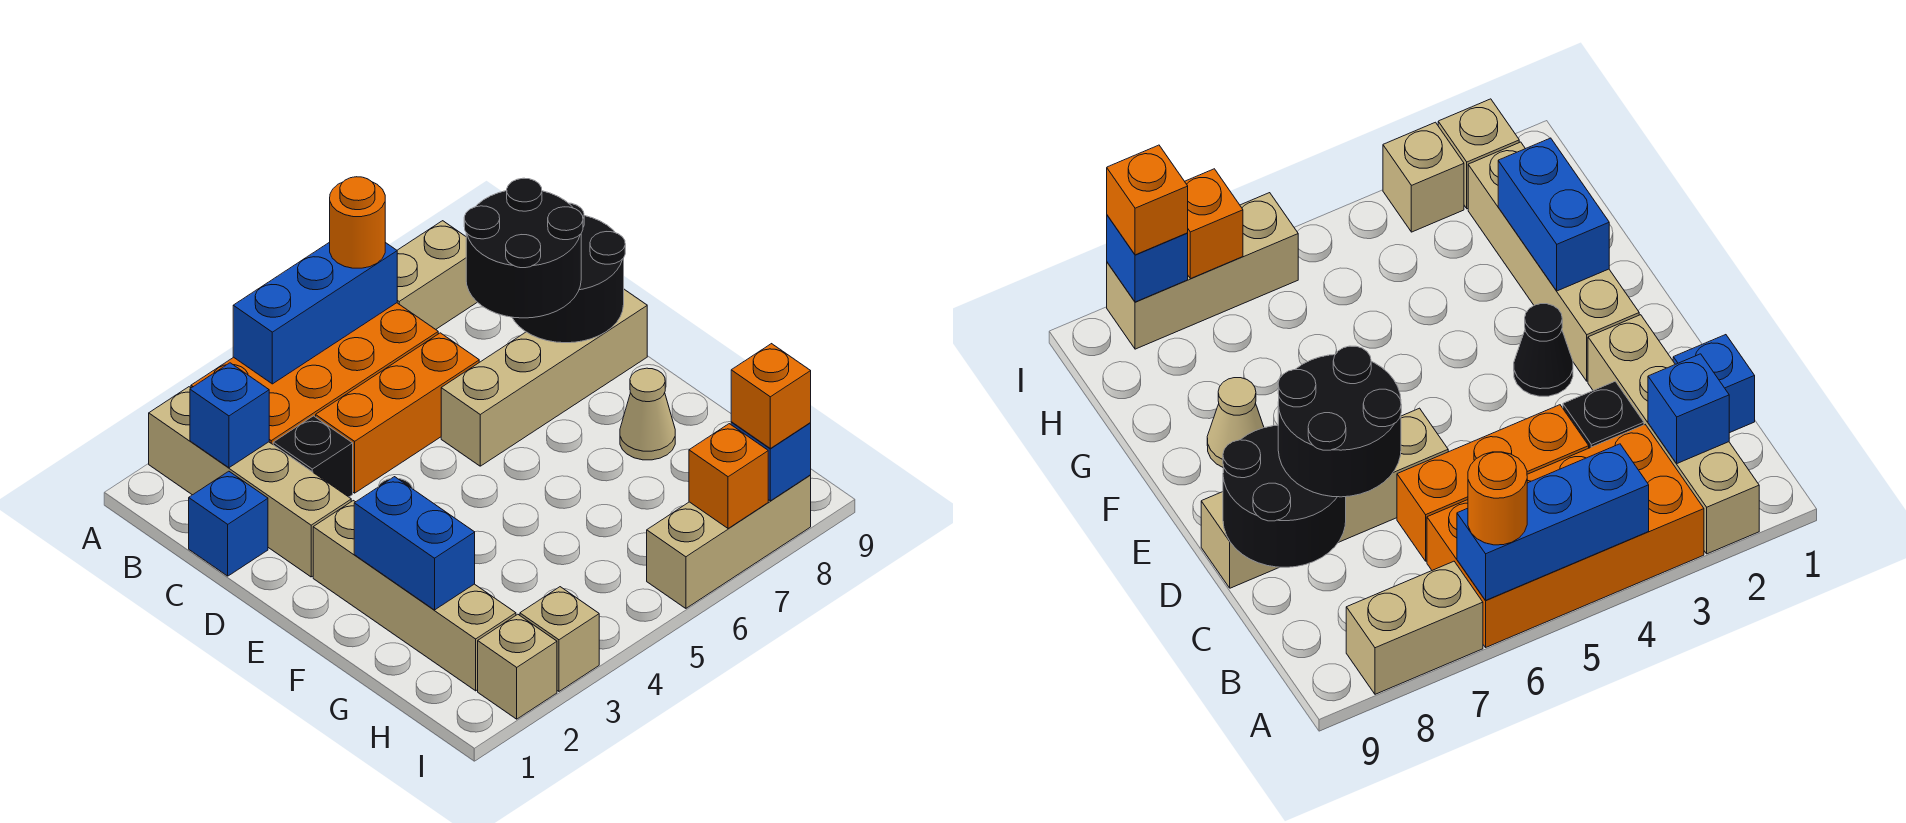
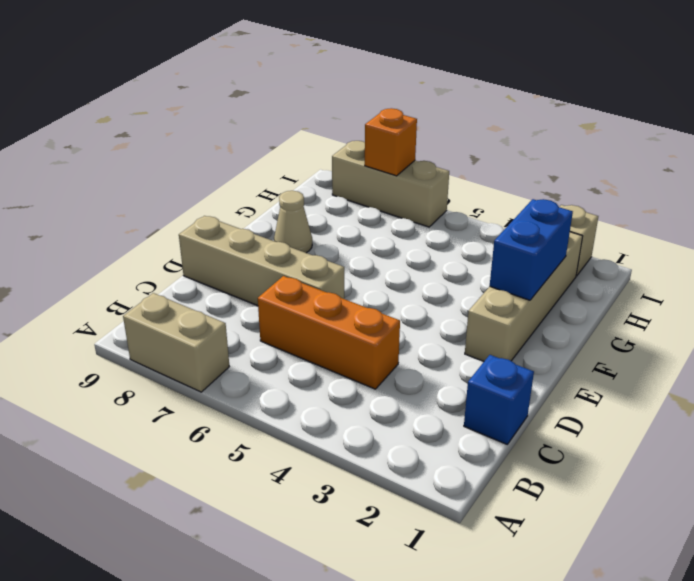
none -> tan brick A2:D2 level 1
none -> orange brick A3:B6 level 1
none -> black brick C3 level 1

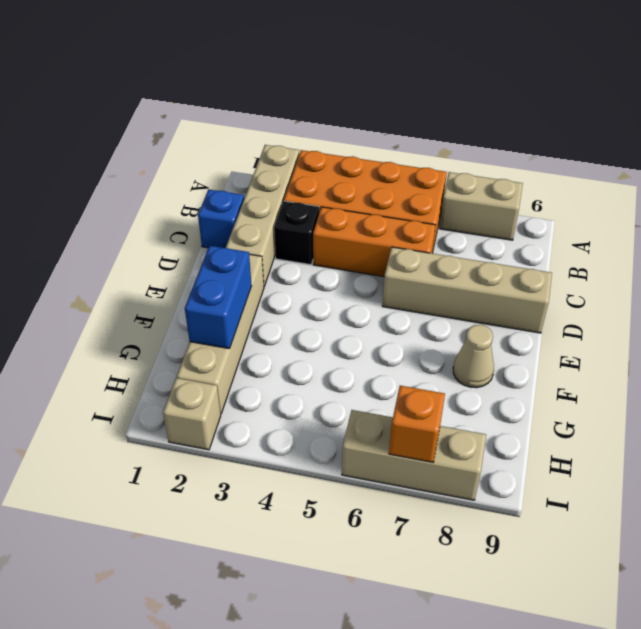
none -> black cone E3 level 1
none -> tan brick I3 level 1
none -> blue brick A4:A6 level 2

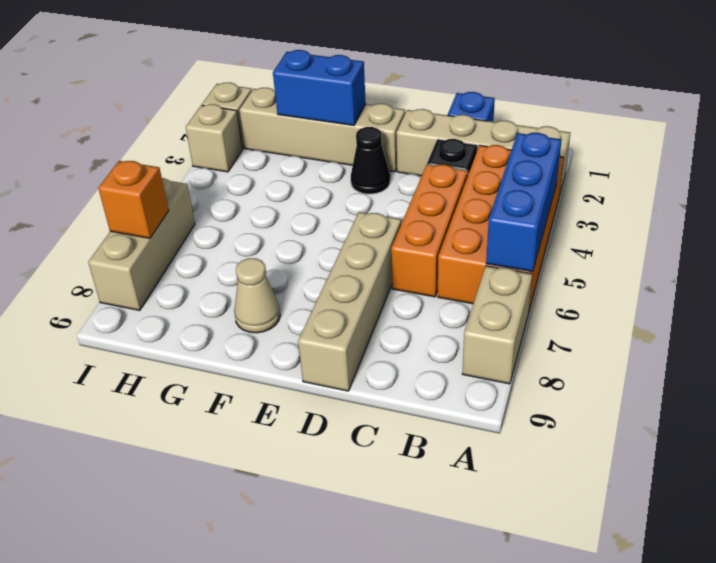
none -> blue brick B2 level 2
none -> black round brick C8:D9 level 2
none -> blue brick I8 level 2

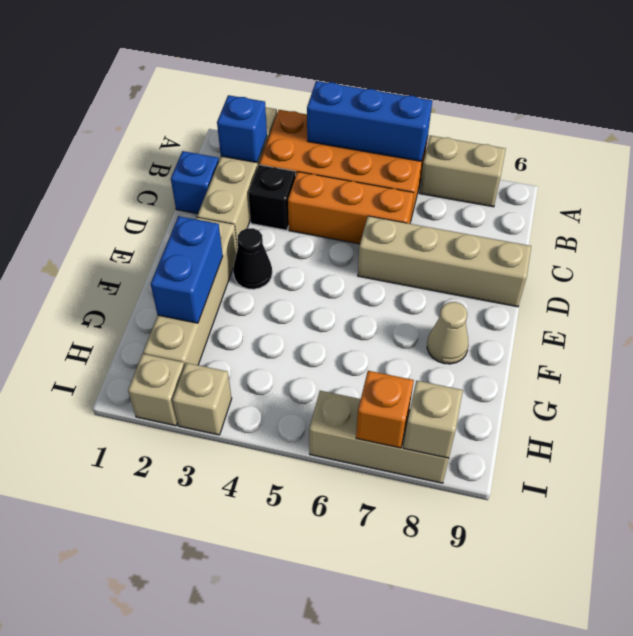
tan brick I8 level 2 -> blue brick I8 level 2
none -> black round brick C8:D9 level 2
none -> orange round brick A6 level 3
none -> black round brick C7:D8 level 3

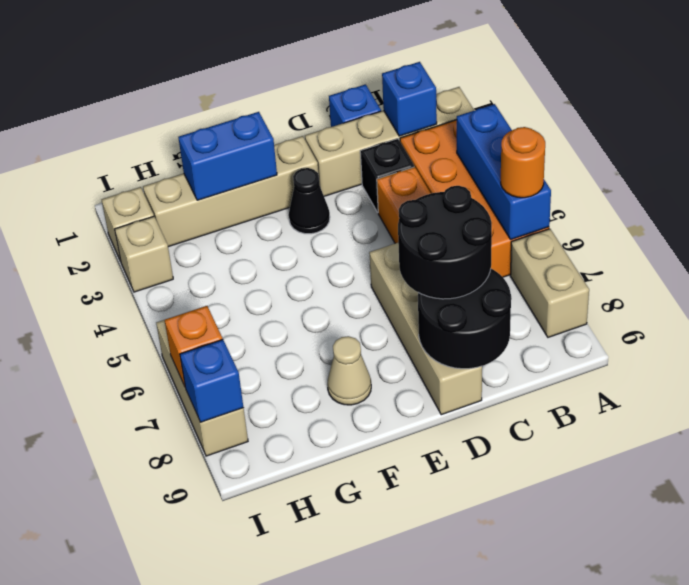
none -> orange brick I8 level 3

